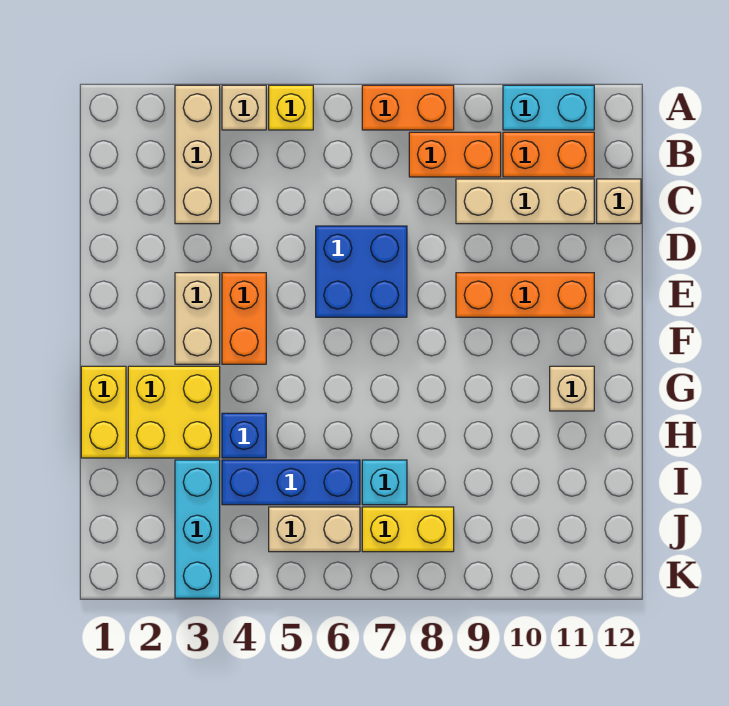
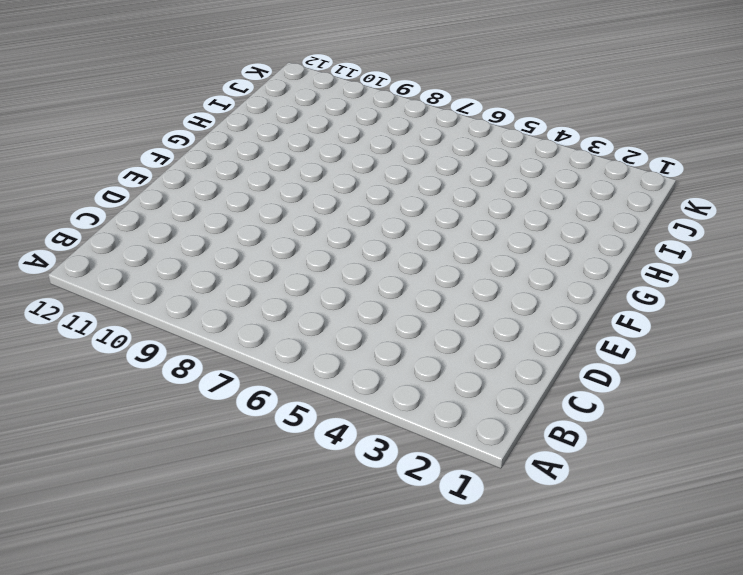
none -> tan brick A3:C3 level 1
none -> tan brick A4 level 1
none -> yellow brick A5 level 1

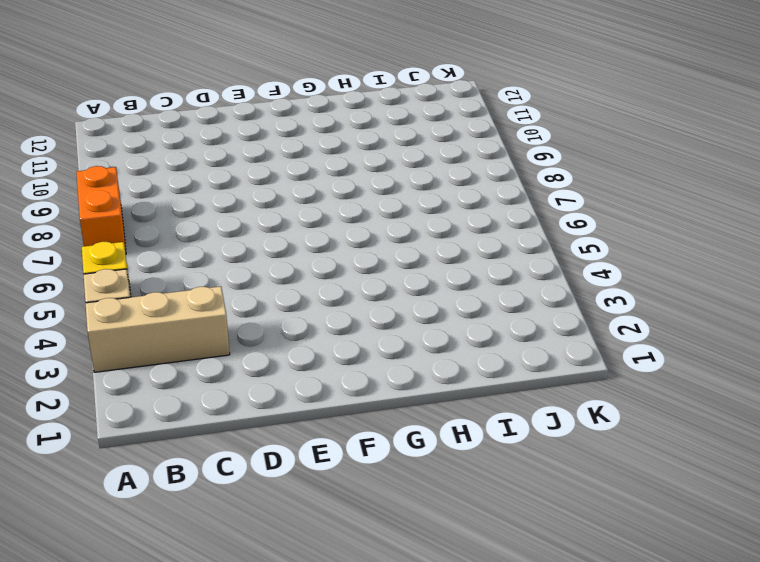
none -> cyan brick A10:A11 level 1
none -> orange brick B8:B9 level 1
none -> orange brick B10:B11 level 1

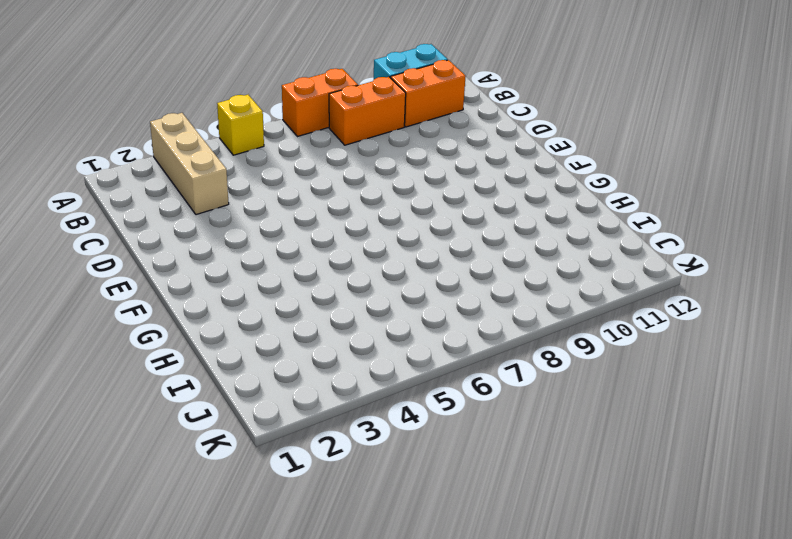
none -> tan brick A4 level 1
none -> tan brick C9:C11 level 1
none -> tan brick C12 level 1

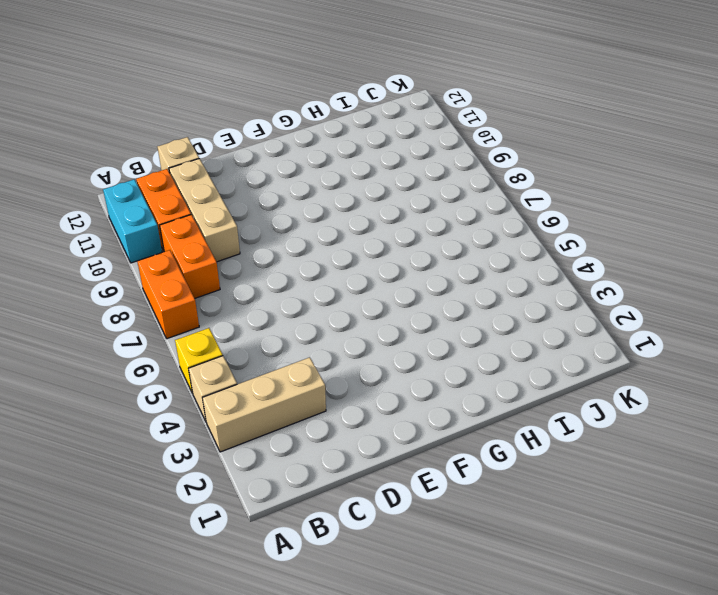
none -> blue brick D6:E7 level 1
none -> tan brick E3:F3 level 1
none -> orange brick E4:F4 level 1

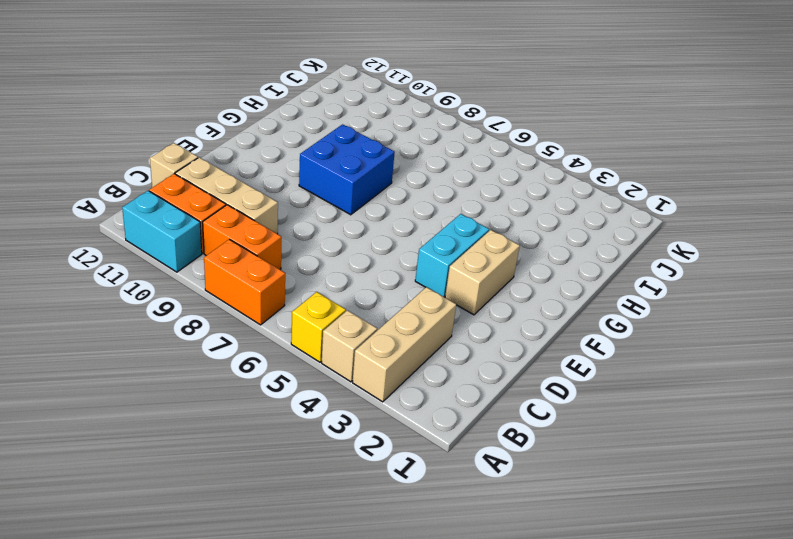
cyan brick E4:F4 level 1 -> orange brick E4:F4 level 1
blue brick F8:G9 level 1 -> blue brick D6:E7 level 1
none -> orange brick E9:E11 level 1
none -> yellow brick G1:H1 level 1
none -> yellow brick G2:H3 level 1

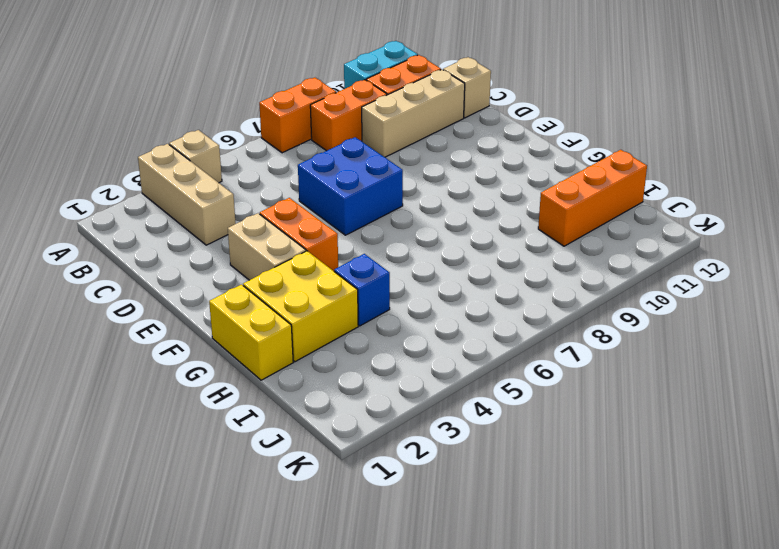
orange brick I10:I12 level 1 -> orange brick E9:E11 level 1
none -> yellow brick A5 level 1
none -> tan brick G11 level 1
none -> cyan brick I3:K3 level 1

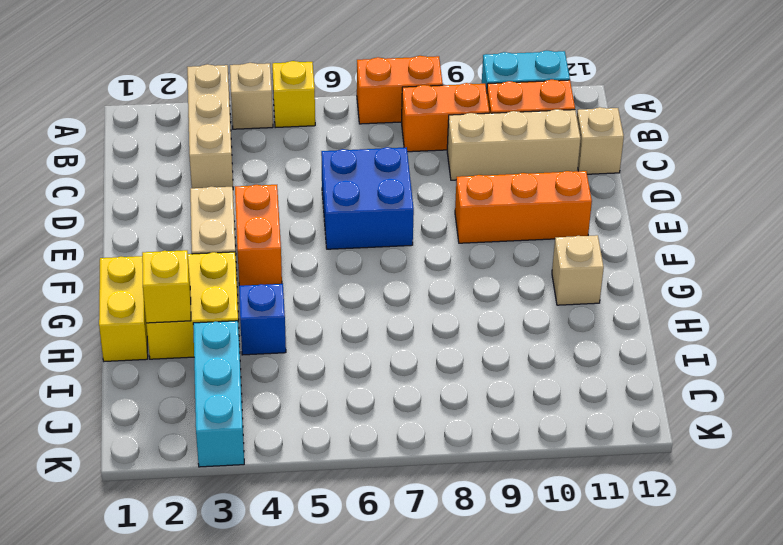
yellow brick H2 level 2 -> none
none -> blue brick I4:I6 level 1
none -> cyan brick I7 level 1
none -> tan brick J5:J6 level 1

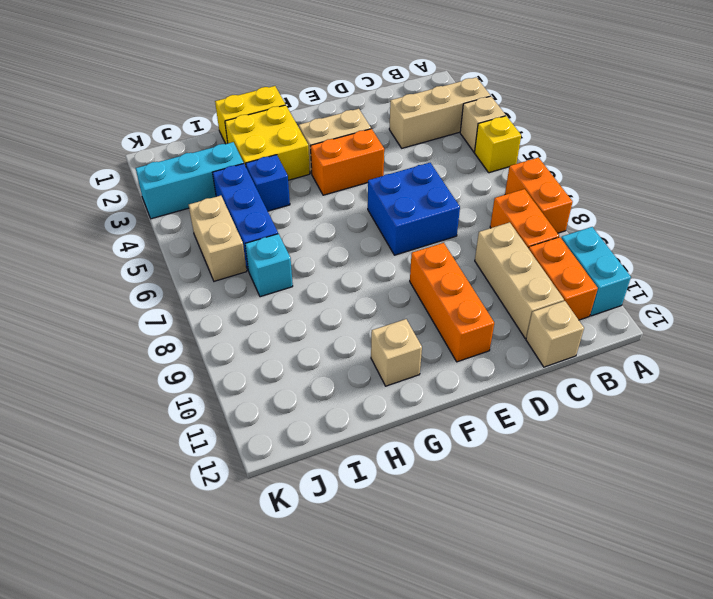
none -> yellow brick J7:J8 level 1

